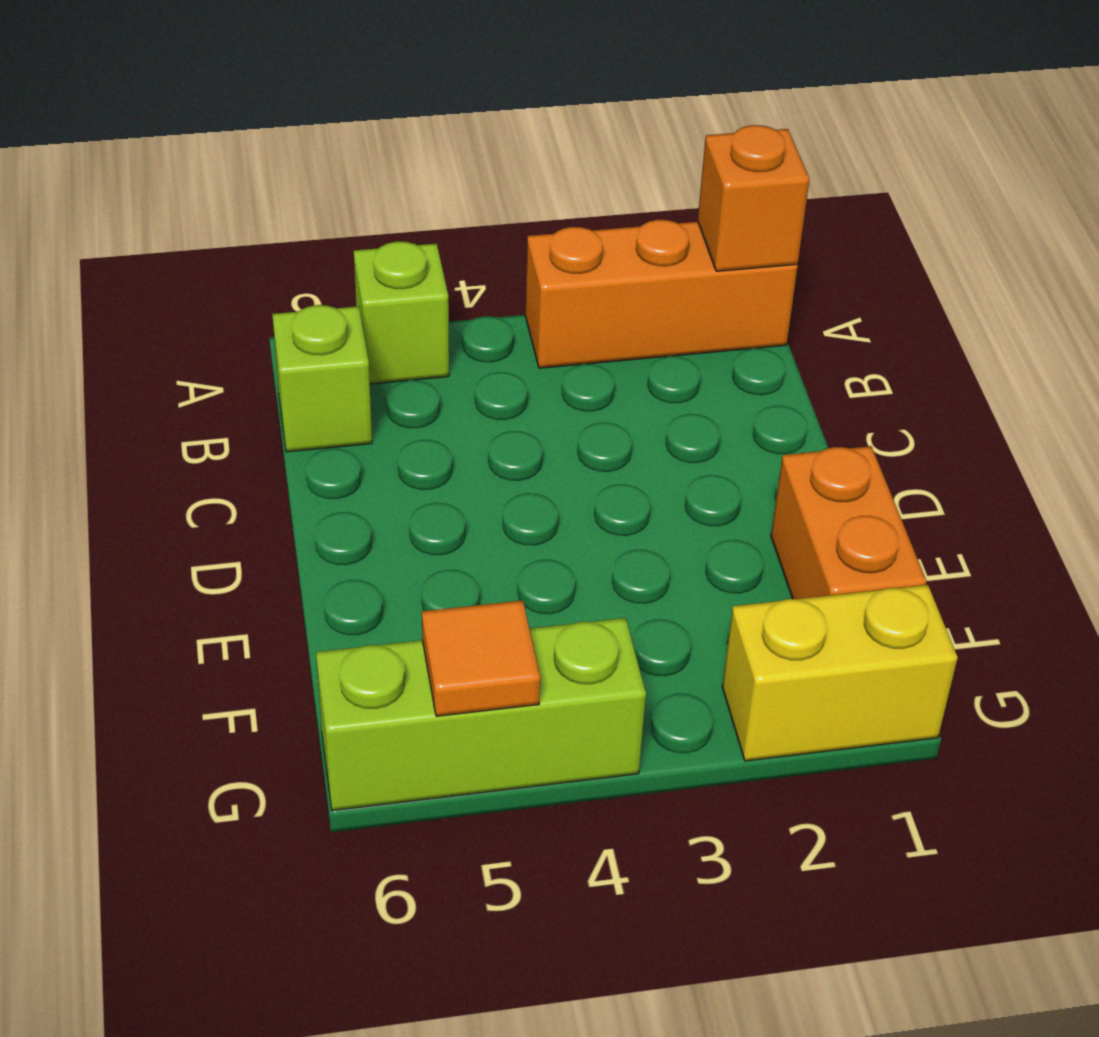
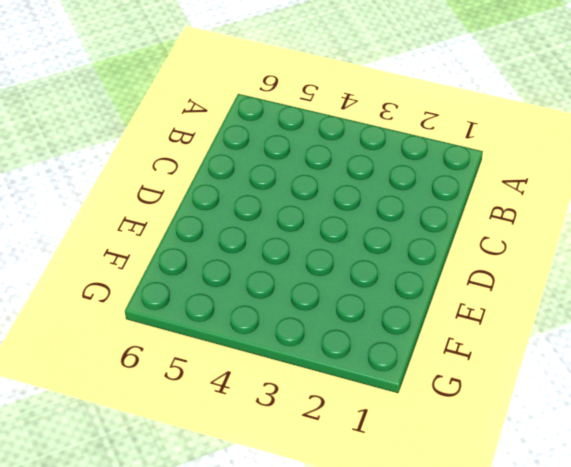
none -> orange brick A1:A3 level 1
none -> lime brick A5 level 1

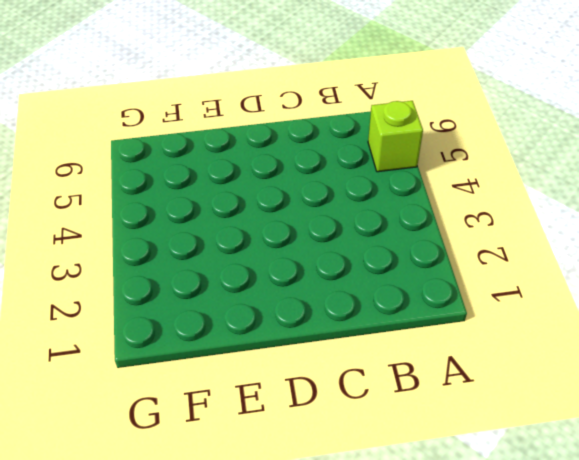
none -> orange brick A1:A3 level 1
none -> lime brick B6 level 1

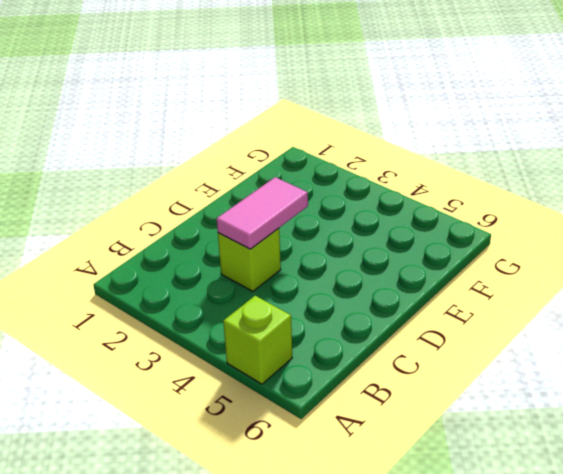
lime brick C3 level 1 -> lime brick B6 level 1
pink tile C3:D3 level 2 -> none
none -> orange brick A1:A3 level 1
none -> orange brick E1:F1 level 1

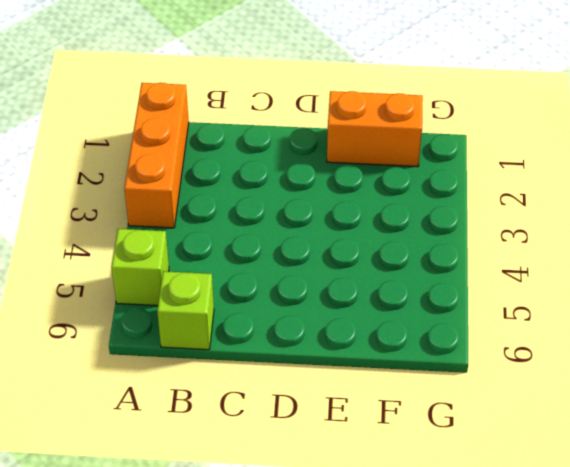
none -> yellow brick G1:G2 level 1
none -> lime brick G4:G6 level 1

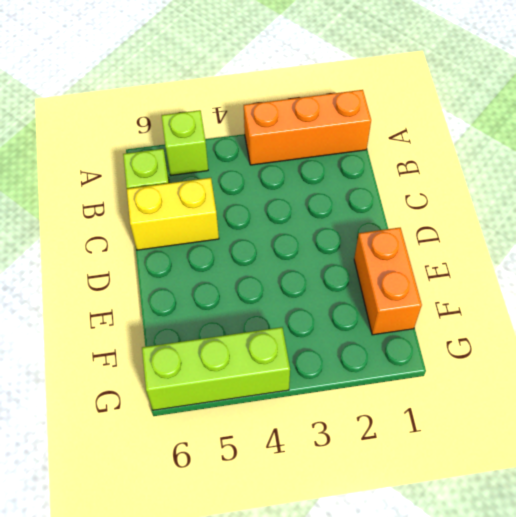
yellow brick C5:C6 level 1 -> yellow brick G1:G2 level 1
none -> orange brick A1 level 2
none -> orange tile G5 level 2

